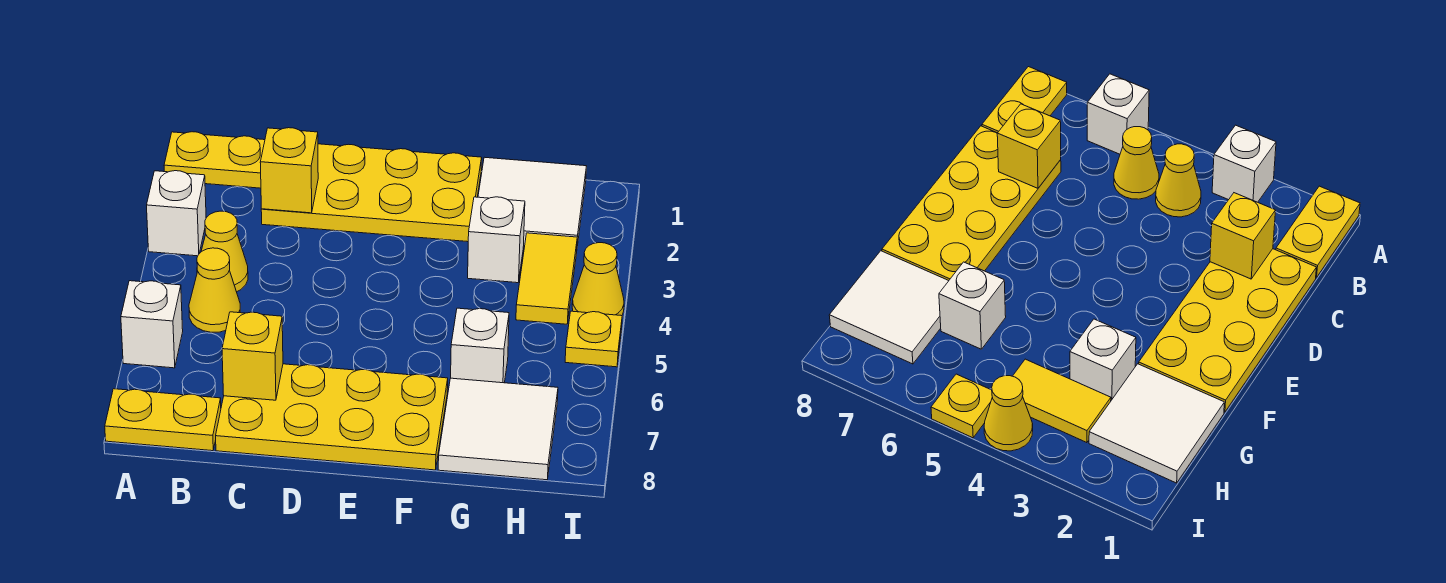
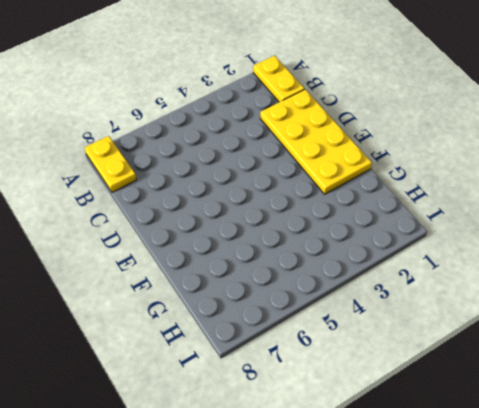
none -> white brick A3 level 1
none -> white brick A6 level 1
none -> yellow cone B4 level 1

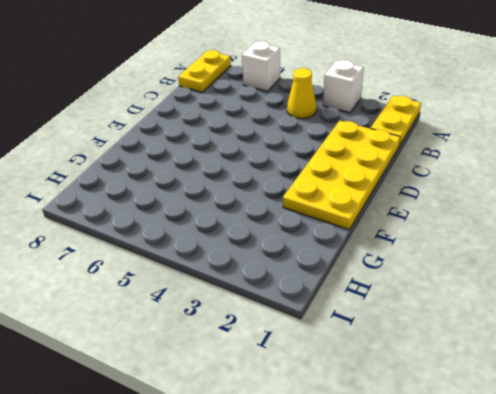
none -> yellow cone B5 level 1
none -> yellow plate C7:F8 level 1
none -> white tile G1:H2 level 1

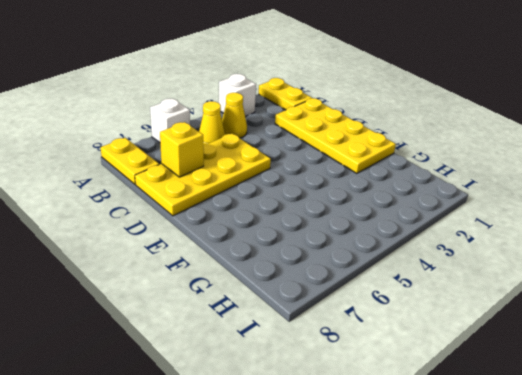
yellow plate C5:D8 level 1 -> yellow plate C7:F8 level 1
none -> white tile G1:H2 level 1
none -> white brick G3 level 1
none -> white brick G6 level 1

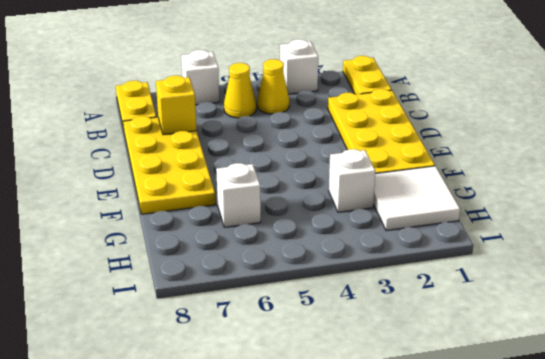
none -> white tile G7:H8 level 1
none -> yellow tile H3:H4 level 1
none -> yellow cone I4 level 1

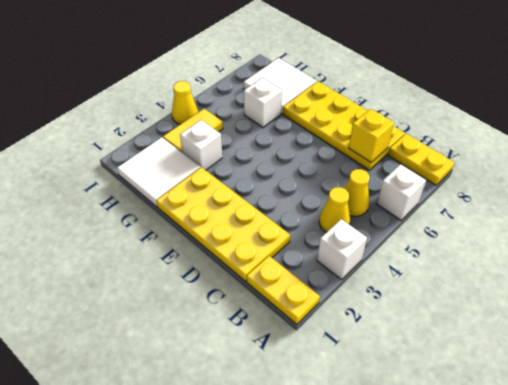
none -> yellow plate I5 level 1
none -> yellow brick C2 level 2

